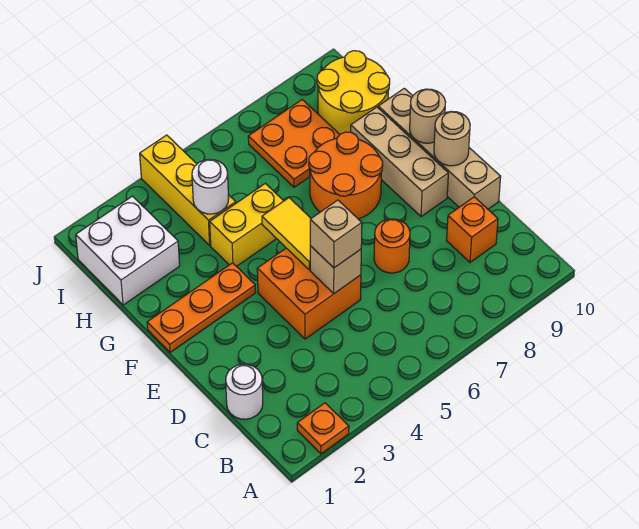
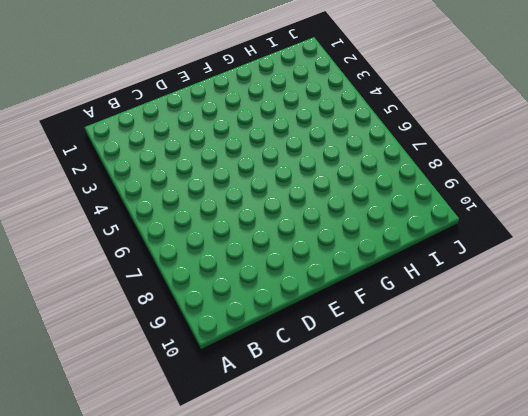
none -> orange plate A2 level 1
none -> white round brick C1 level 1
none -> orange brick C9 level 1

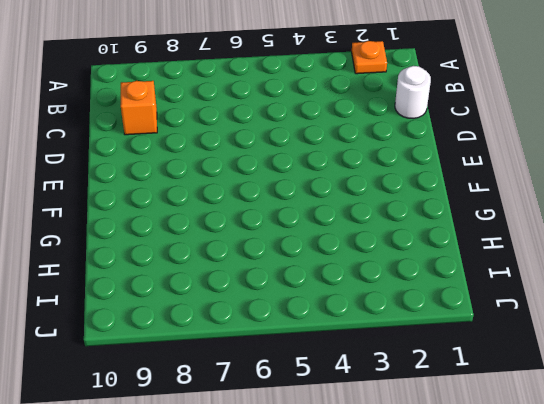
none -> orange brick D4:E5 level 1
none -> orange round brick D7 level 1
none -> tan brick D10:G10 level 1

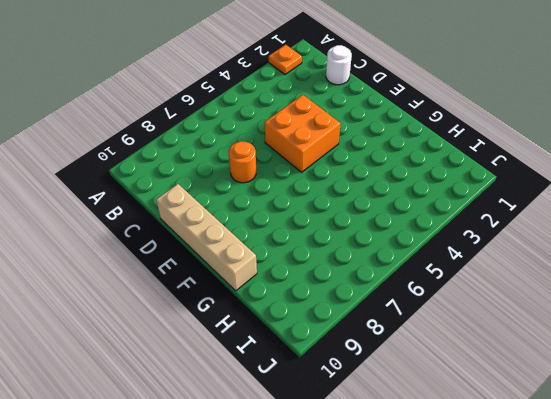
none -> orange brick C9 level 1
none -> tan brick E9:G9 level 1
none -> orange plate F1:F3 level 1

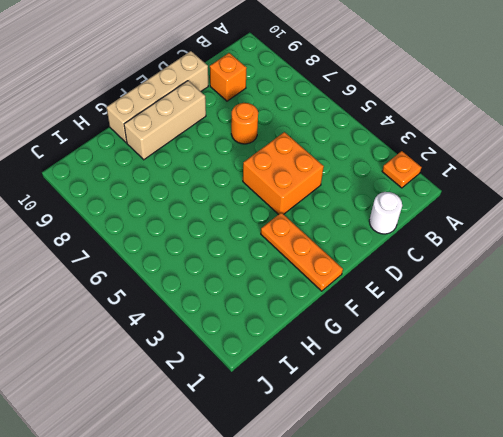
none -> orange round brick F7:G8 level 1
none -> yellow brick G4:G5 level 1
none -> white brick H1:I2 level 1

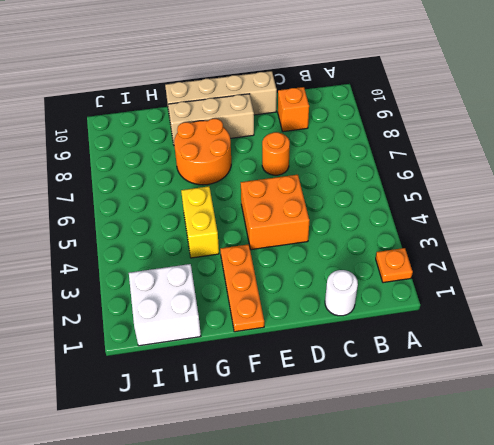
none -> yellow brick H4:J4 level 1
none -> orange plate H7:I8 level 1
none -> yellow round brick H9:I10 level 1

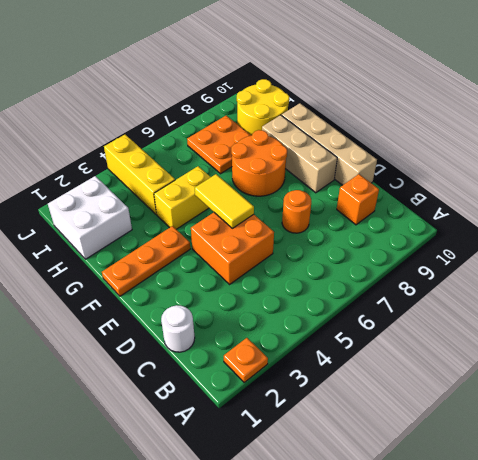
none -> tan brick D5 level 2
none -> tan round brick E10 level 2
none -> tan round brick F10 level 2

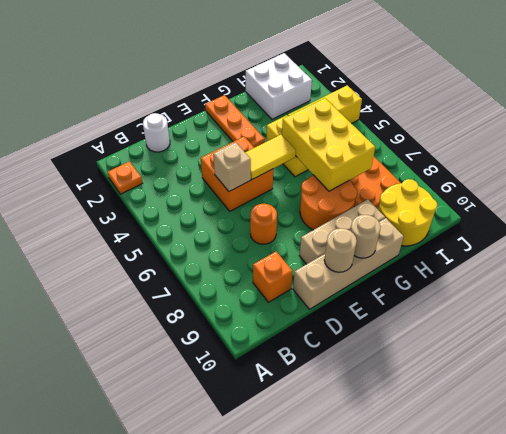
yellow brick G5:H7 level 2 -> none
none -> white round brick H4 level 2
none -> tan brick D5 level 3

